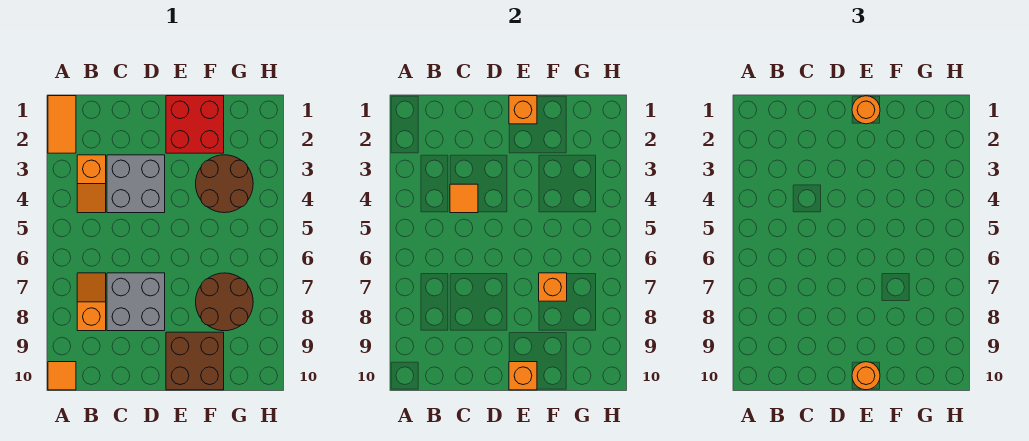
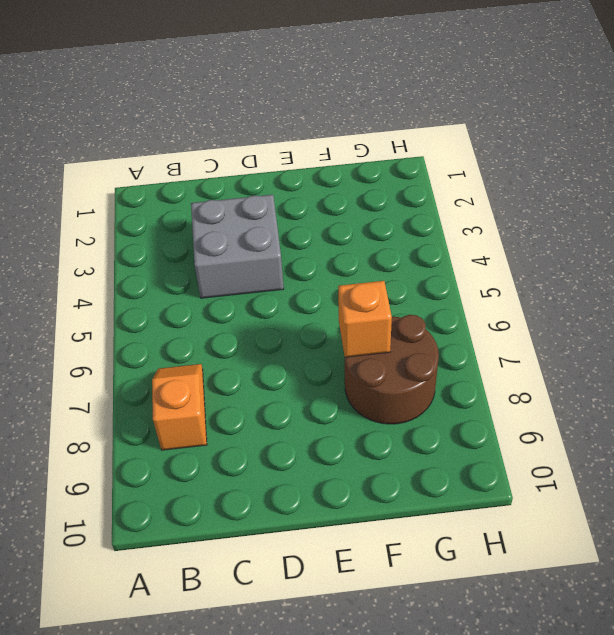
none -> orange tile A1:A2 level 1
none -> orange tile A10 level 1
none -> orange slope B3:B4 level 1 top 3

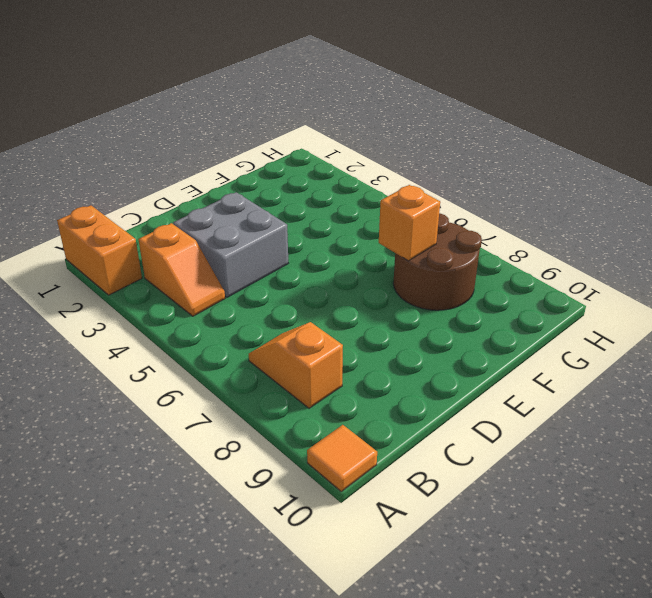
orange brick A1:A2 level 1 -> orange tile A1:A2 level 1
none -> grey brick C7:D8 level 1
none -> red brick E1:F2 level 1
none -> brown brick E9:F10 level 1

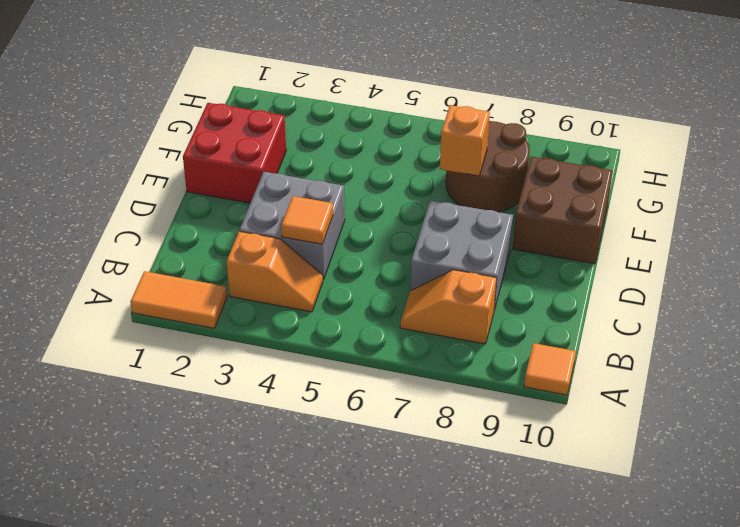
none -> brown round brick F3:G4 level 1
none -> orange brick E1 level 2
none -> orange brick E10 level 2

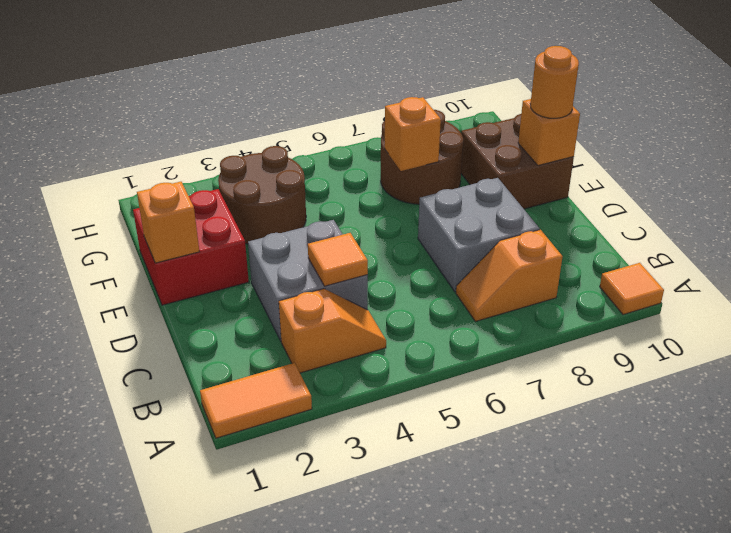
none -> orange round brick E1 level 3

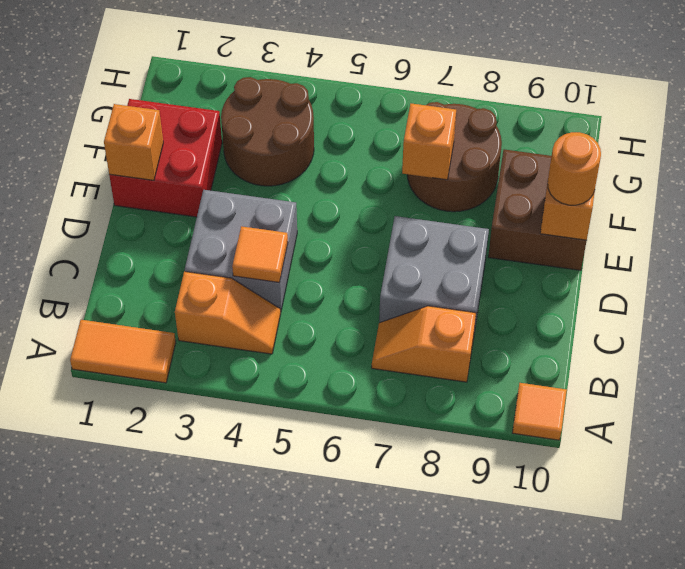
none -> orange round brick E1 level 3

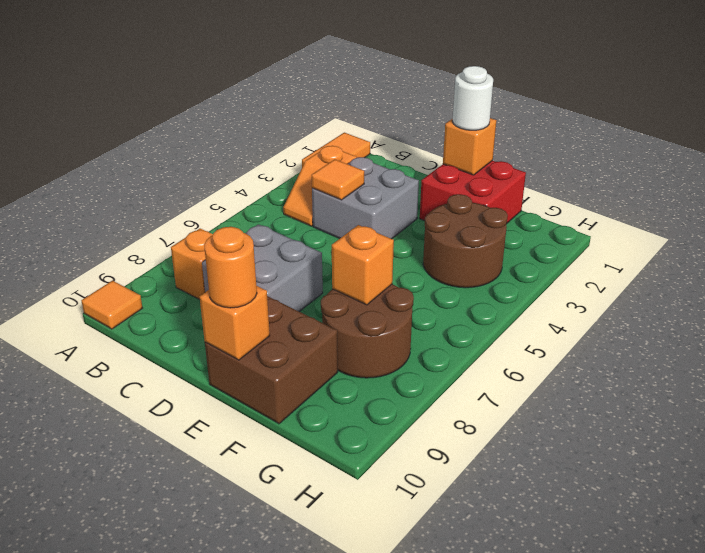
white round brick E1 level 3 -> orange round brick E1 level 3

